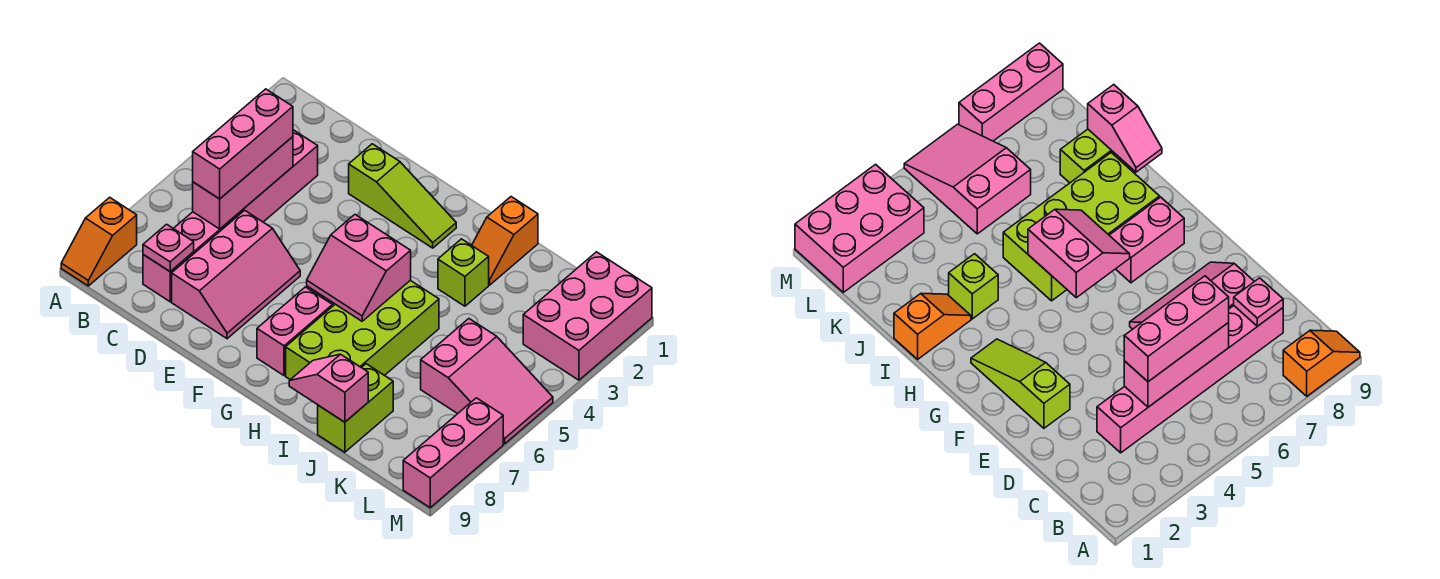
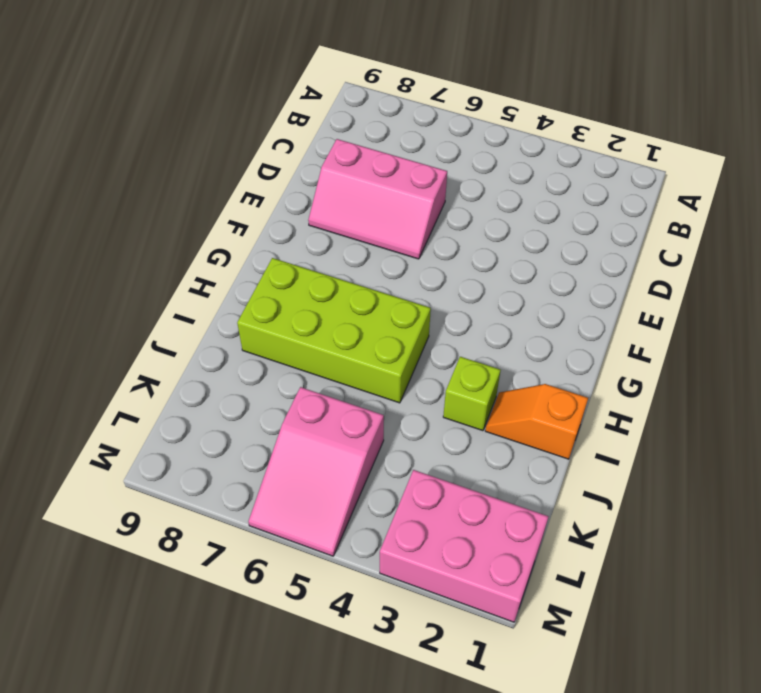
none -> orange slope A8:A9 level 1 top 8
none -> pink brick C3:C8 level 1
none -> lime slope E2:G2 level 1 top E

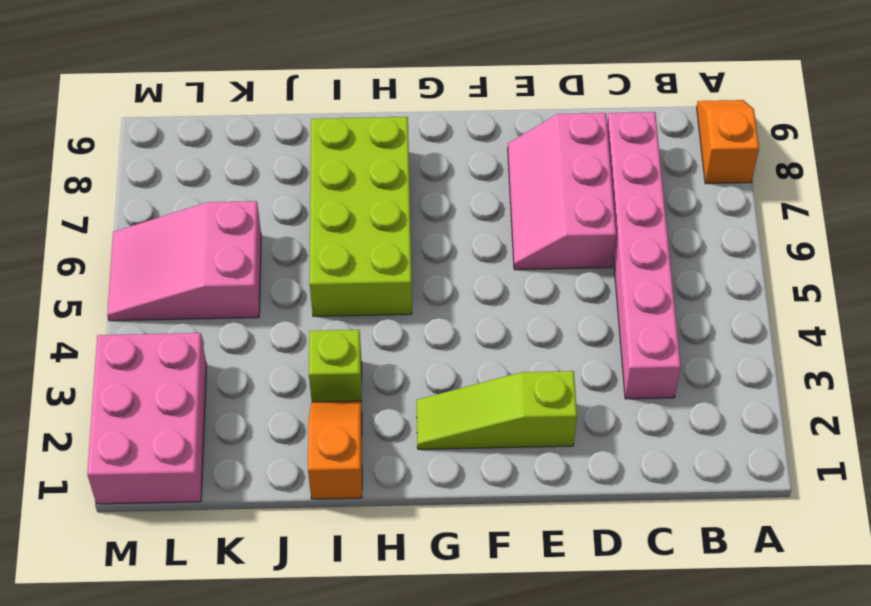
none -> pink brick G7:G8 level 1
none -> lime brick J8:J9 level 1
none -> pink brick M7:M9 level 1

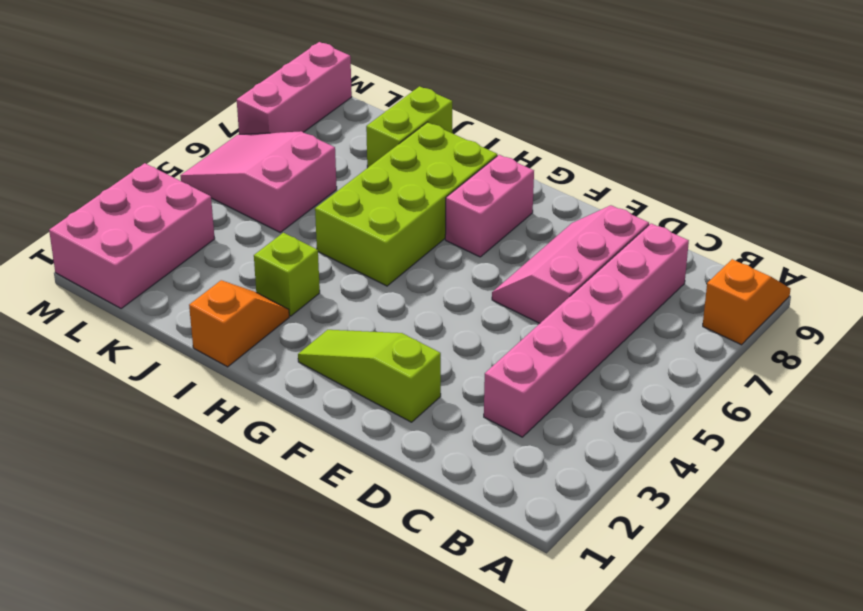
none -> pink brick C4:C6 level 2
none -> pink plate C8 level 2
none -> pink slope G5:H6 level 2 top 5

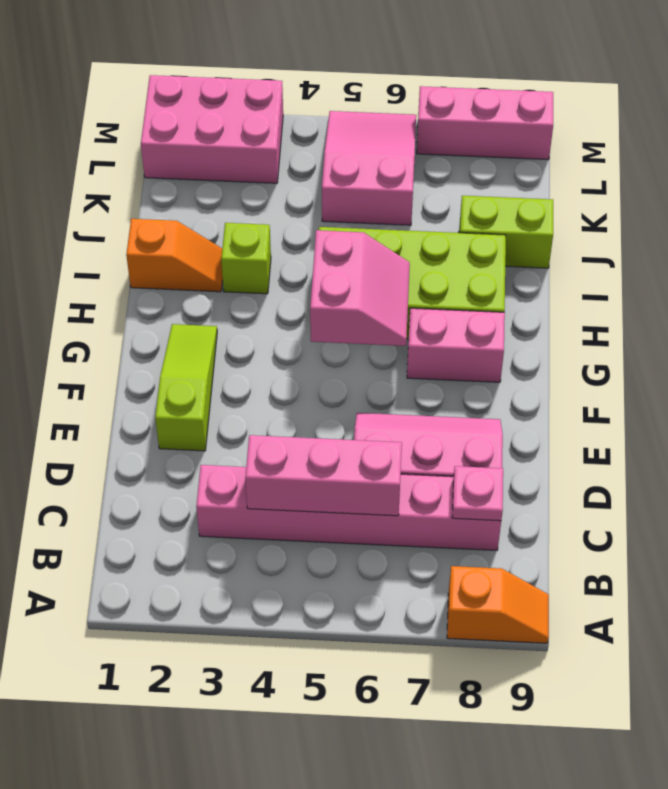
none -> pink slope I9:J9 level 2 top J
none -> pink brick C4:C6 level 3

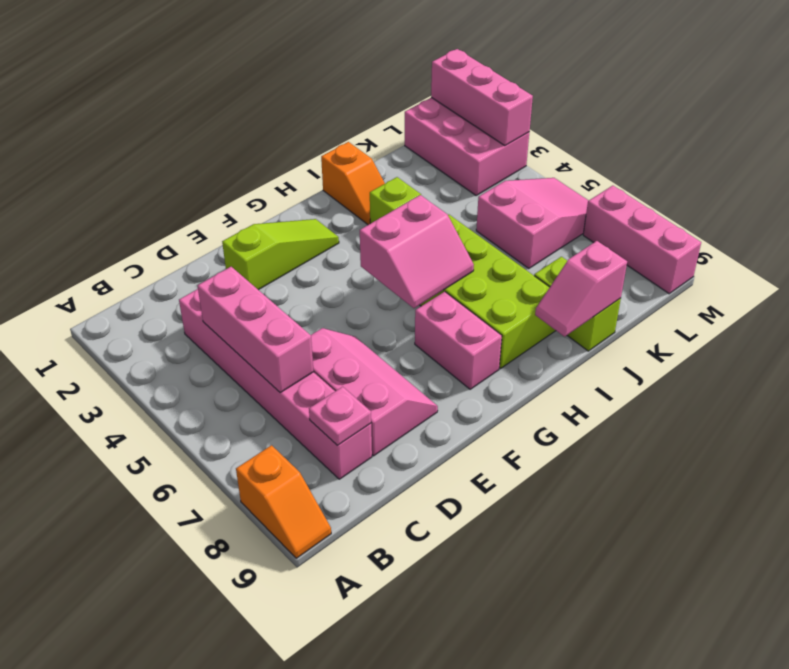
pink brick M1:M3 level 2 -> pink brick C4:C6 level 3

